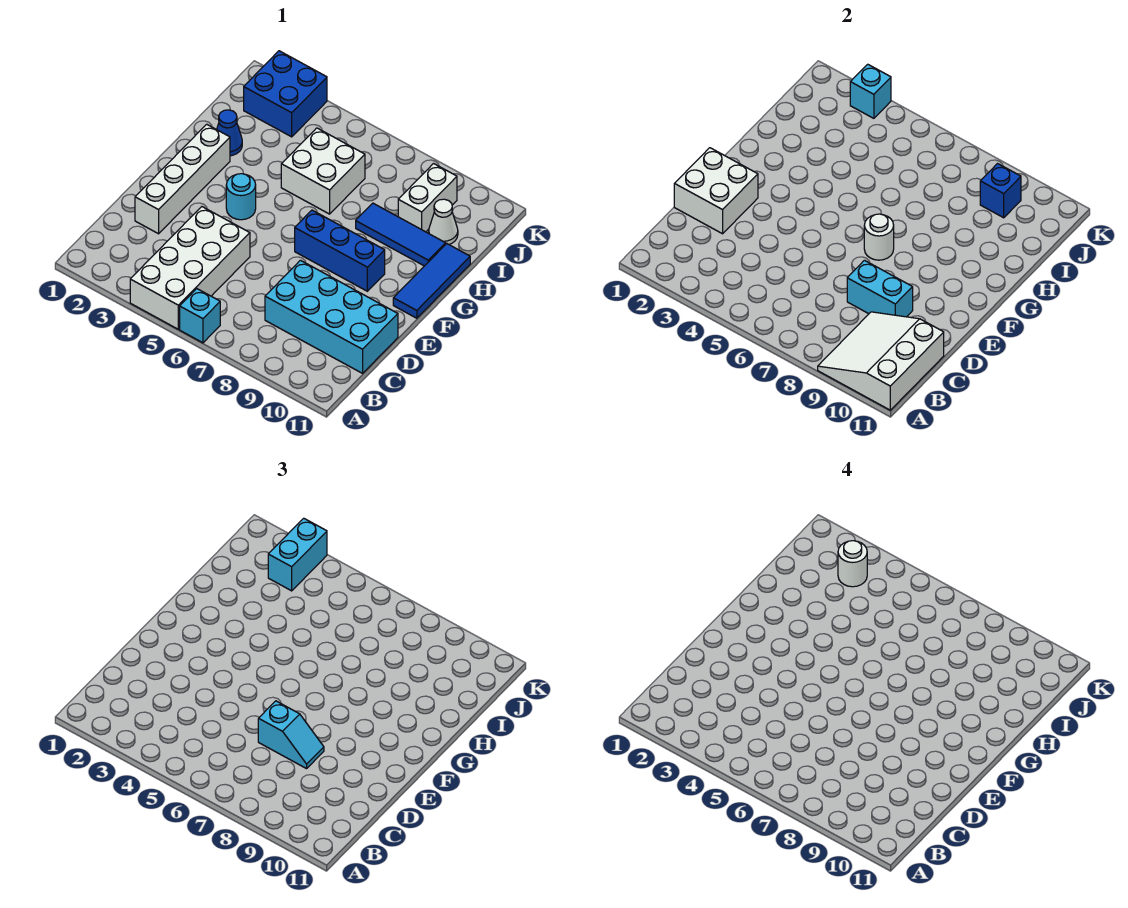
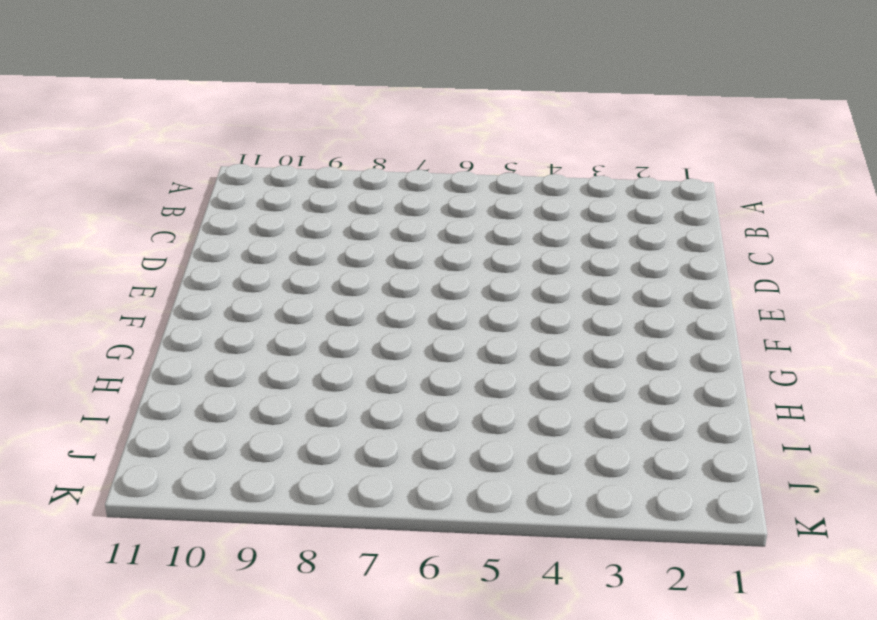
none -> white brick A4:D5 level 1
none -> cyan brick A6 level 1
none -> cyan brick C8:D11 level 1

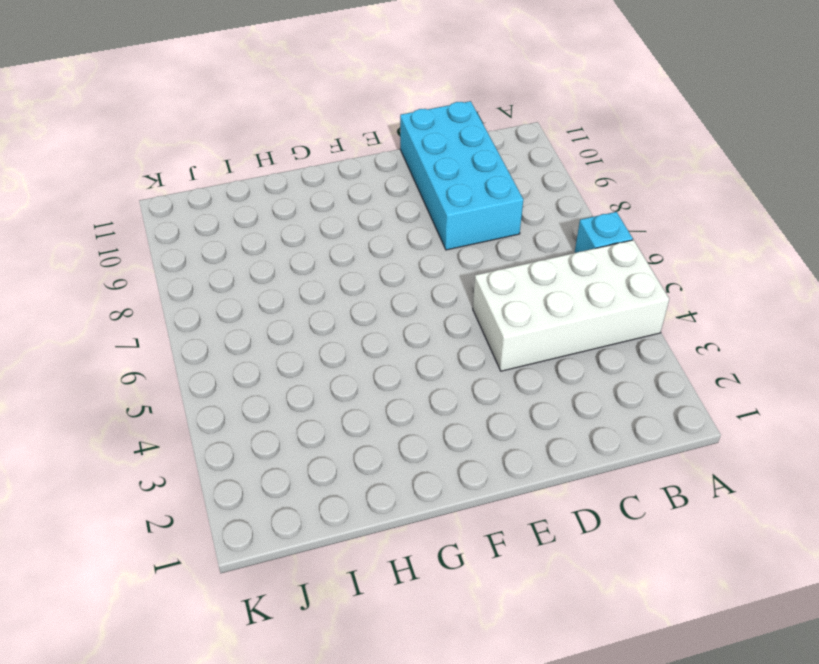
none -> white brick D2:G2 level 1
none -> cyan round brick F4 level 1
none -> blue brick F7:F9 level 1

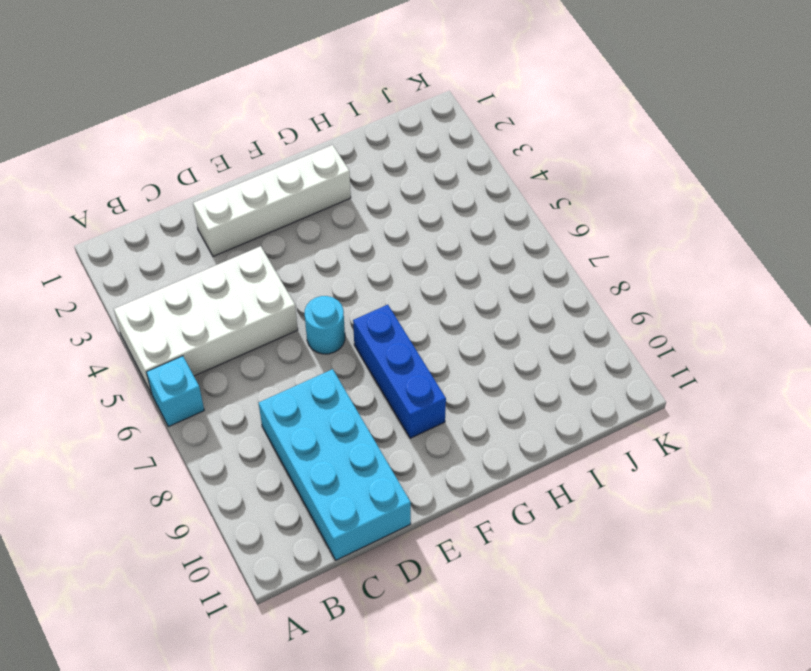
cyan round brick E6 level 1 -> cyan round brick F4 level 1
none -> blue tile F11:H11 level 1
none -> blue cone H2 level 1
none -> white brick H5:I6 level 1

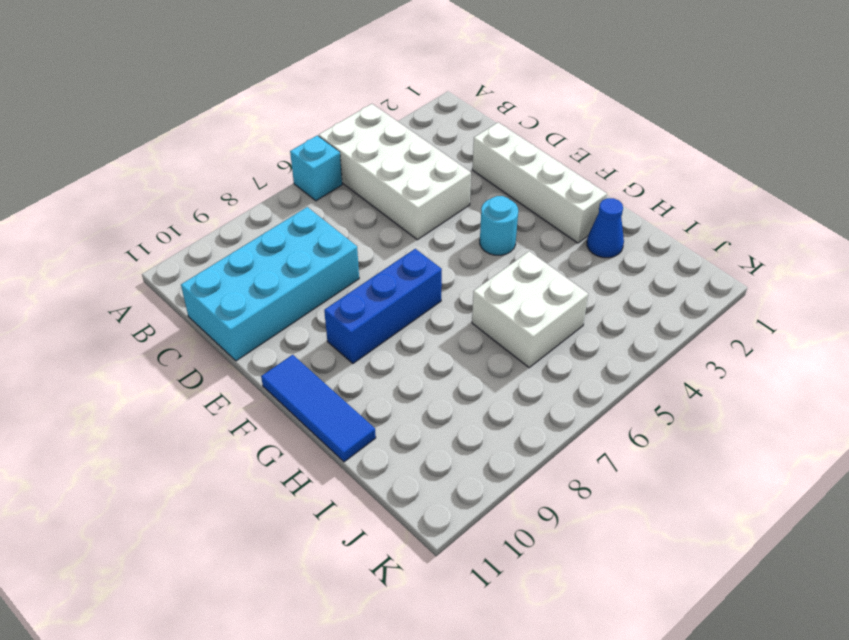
none -> blue tile H8:H10 level 1
none -> white brick I9:J9 level 1
none -> white cone I10 level 1

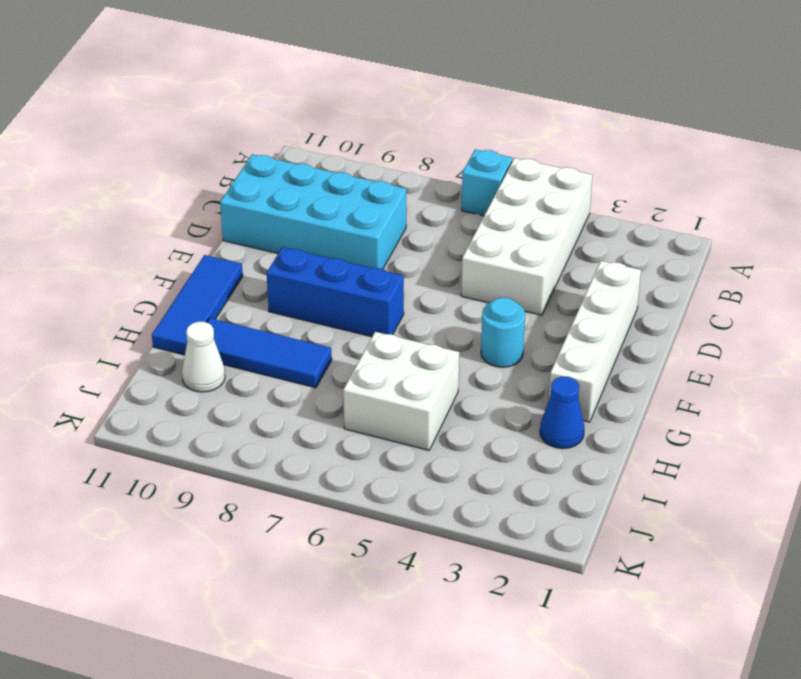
none -> white brick I9:J9 level 1
none -> blue brick J2:K3 level 1
none -> white slope A9:C11 level 2 top 11

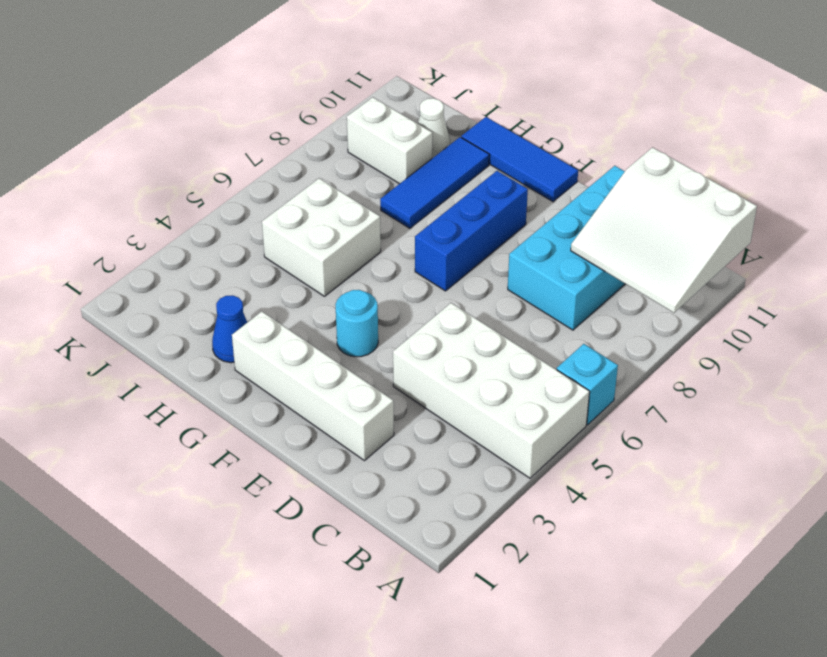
none -> blue brick J2:K3 level 1
none -> white brick D1:E2 level 2
none -> cyan brick D8:D9 level 2

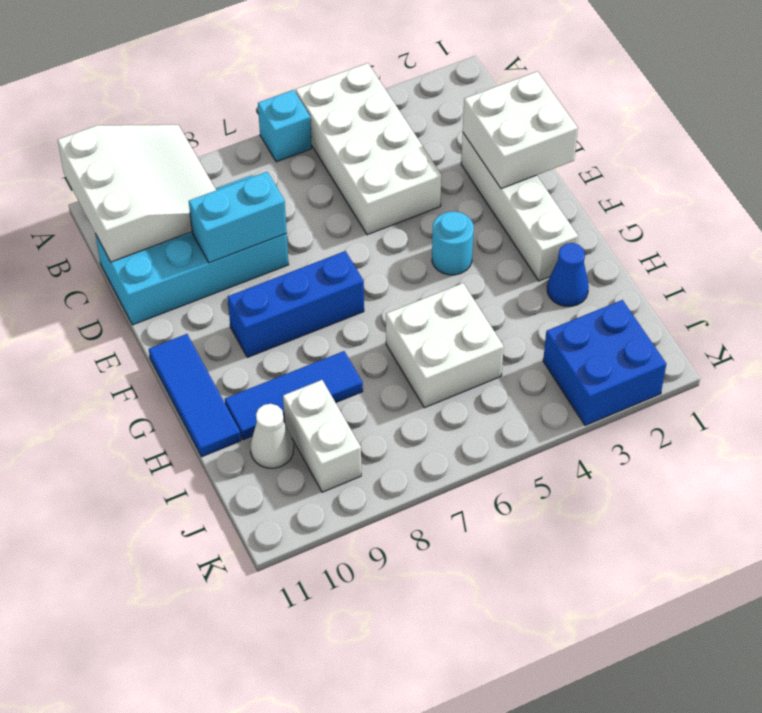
none -> white round brick F7 level 2
none -> blue brick J9 level 2
none -> cyan brick K3 level 2

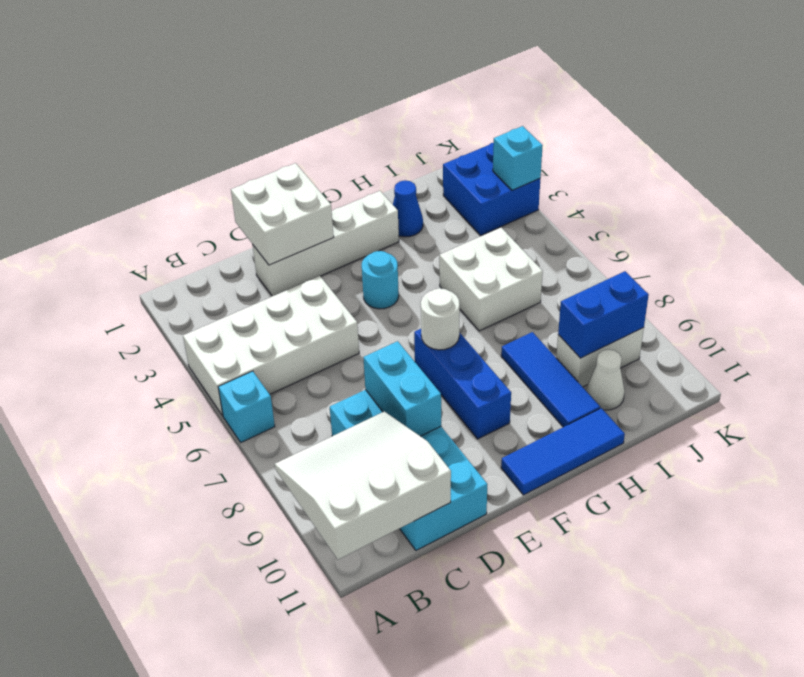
blue brick I9:J9 level 2 -> blue brick J9 level 2
none -> cyan slope D7:D8 level 3 top 7
none -> cyan brick J3:K3 level 3
none -> white round brick J3 level 4

